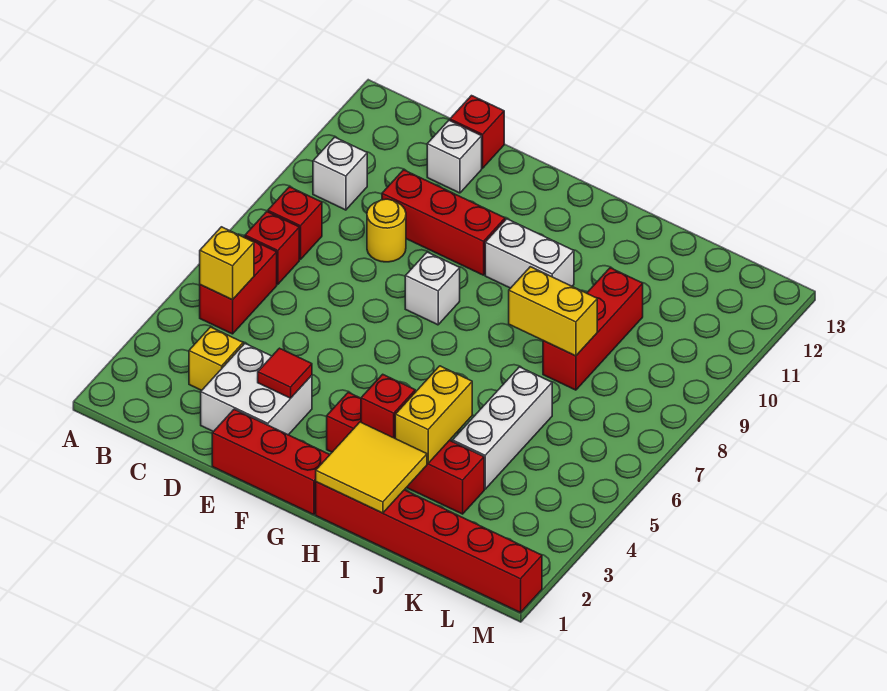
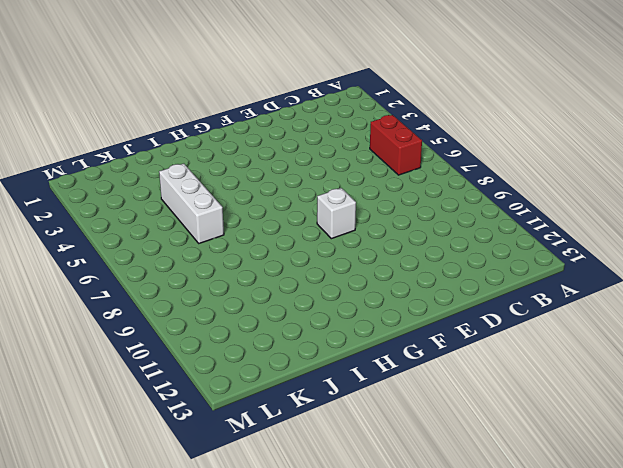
none -> red brick B7 level 1
none -> red brick B8 level 1
none -> white brick B10 level 1

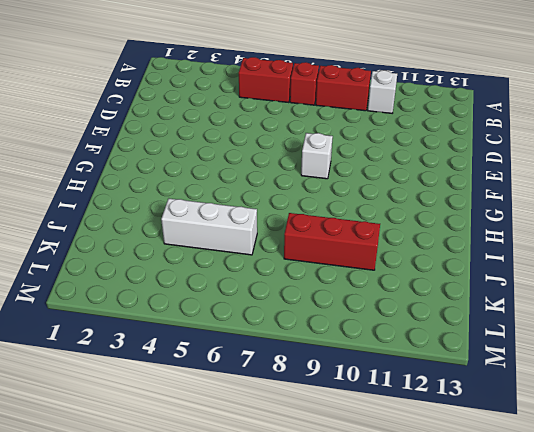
red brick B8:B9 level 1 -> red brick B8 level 1
none -> yellow brick C3 level 1
none -> white brick D2:E3 level 1
none -> yellow round brick D9 level 1

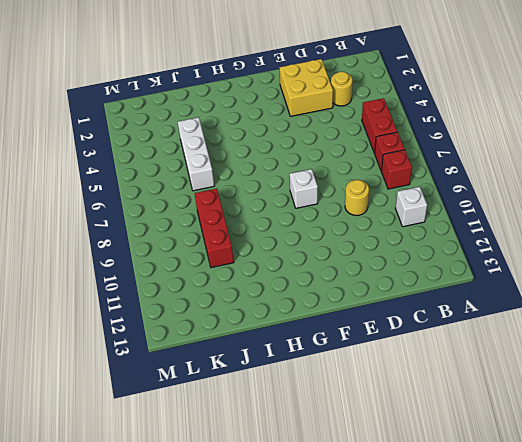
yellow round brick C3 level 1 -> yellow brick C3 level 1
yellow brick D2:E3 level 1 -> white brick D2:E3 level 1
none -> red brick D10:F10 level 1
none -> white brick D12 level 1
none -> red brick D13 level 1

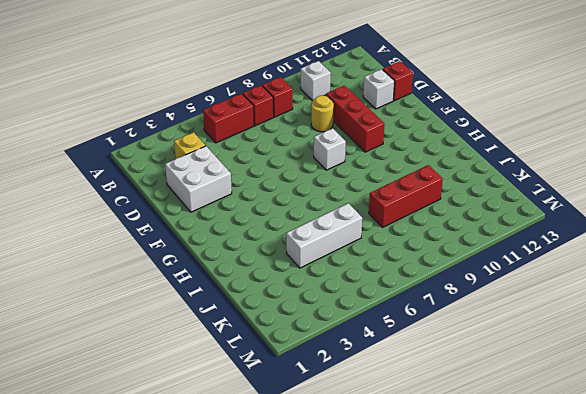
none -> red brick E1:G1 level 1
none -> red brick G3:J3 level 1
none -> white brick G10:H10 level 1

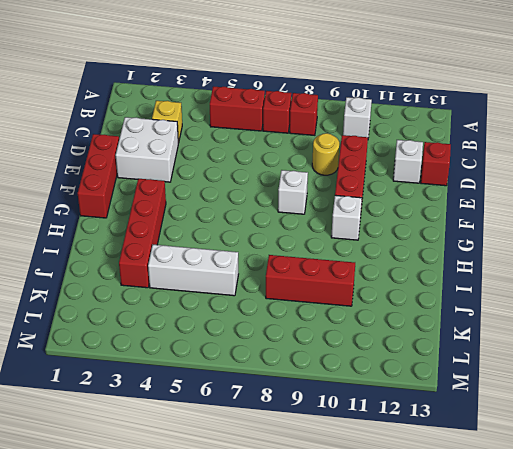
white brick G10 level 1 -> white brick G10:H10 level 1
none -> red brick H1:M1 level 1
none -> yellow brick B5 level 2
none -> red tile E3 level 2

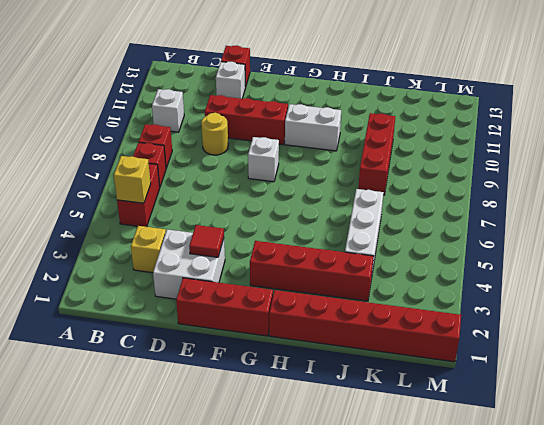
none -> yellow tile H1:I2 level 2
none -> red brick H3 level 2
none -> yellow brick I3:I4 level 2

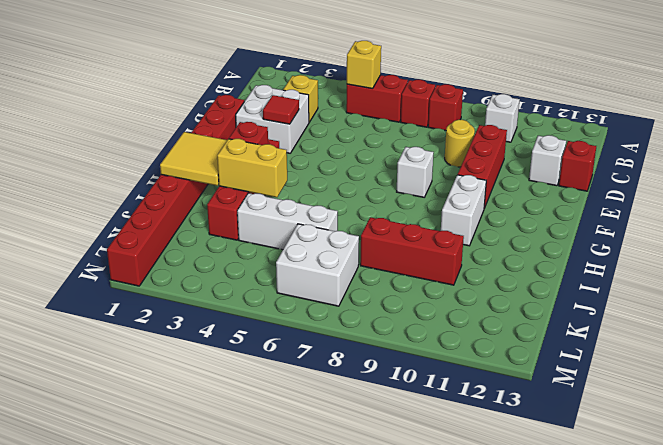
white brick K6:L7 level 1 -> none
none -> yellow brick I8:J8 level 2

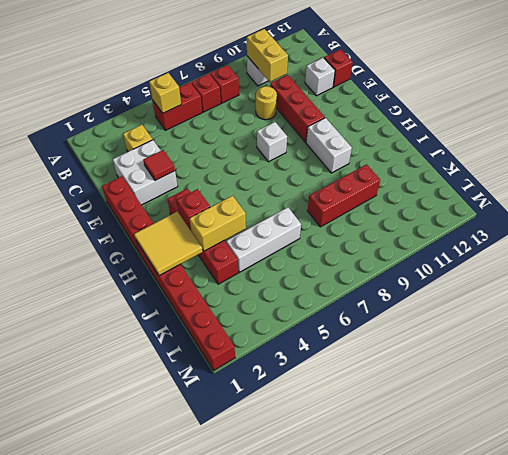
yellow brick B10:C10 level 2 -> yellow brick I8:J8 level 2

